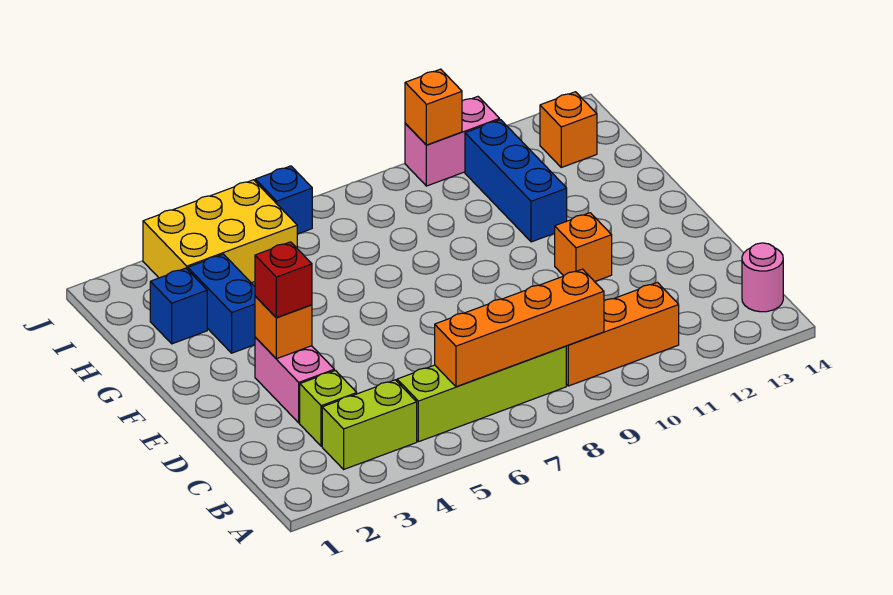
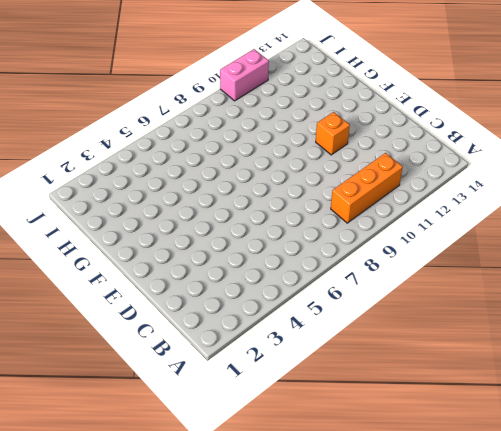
none -> lime brick B3:B4 level 1
none -> lime brick B5:B8 level 1
none -> pink round brick B14 level 1

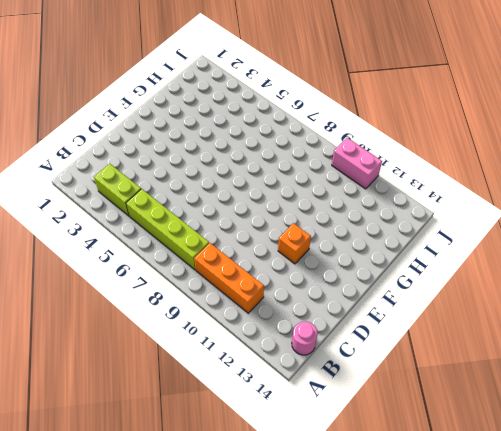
none -> lime brick C3 level 1
none -> pink brick D3:E3 level 1
none -> blue brick G3:H3 level 1

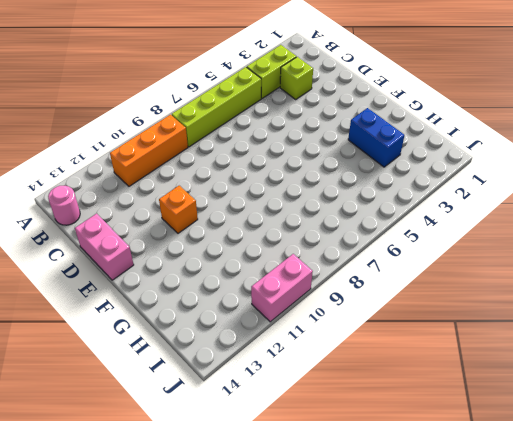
pink brick D14:E14 level 1 -> pink brick D3:E3 level 1
none -> blue brick G11:I11 level 1
none -> blue brick H2 level 1
none -> yellow brick I3:J5 level 1

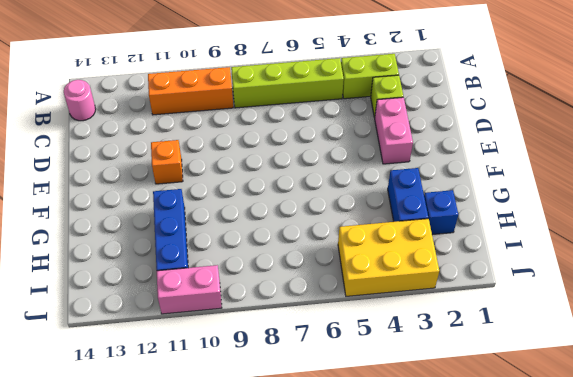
none -> orange brick I13 level 1
none -> blue brick J6 level 1
none -> orange brick B6:B9 level 2

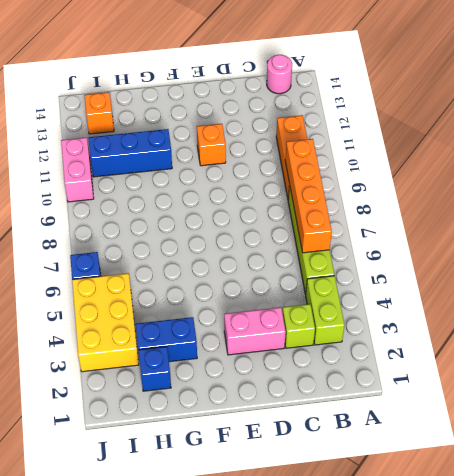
none -> orange brick E3 level 2
none -> orange brick J10 level 2
none -> red brick E3 level 3

